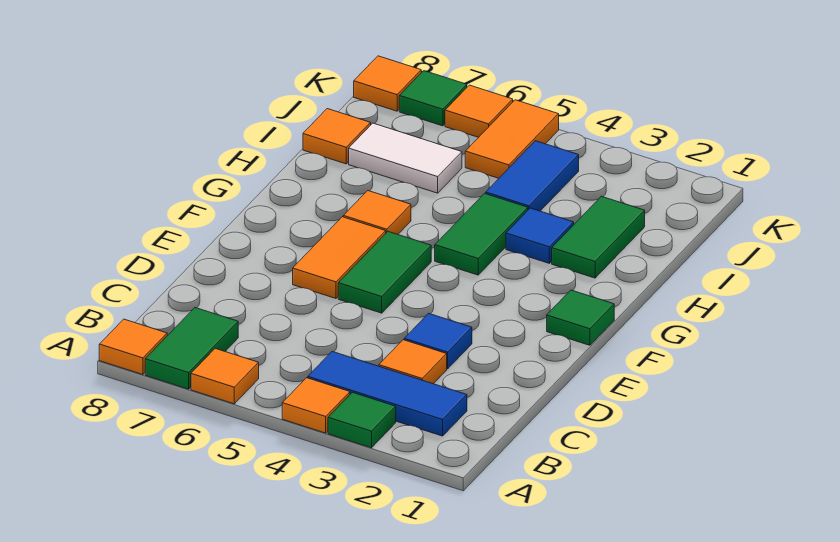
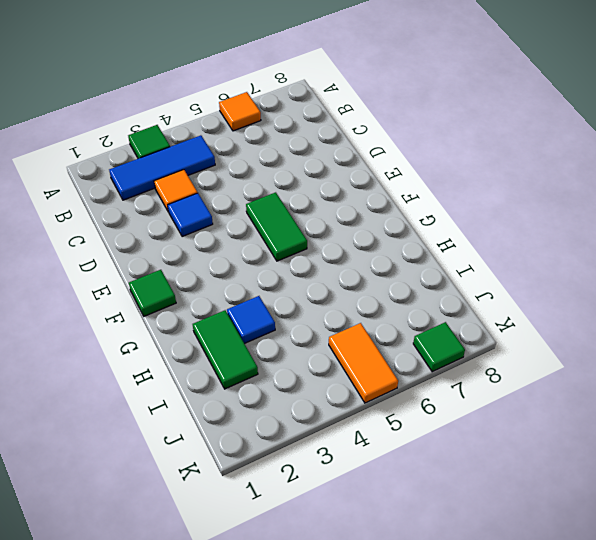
none -> orange tile A4 level 1
none -> green tile A7:B7 level 1
none -> orange tile A8 level 1

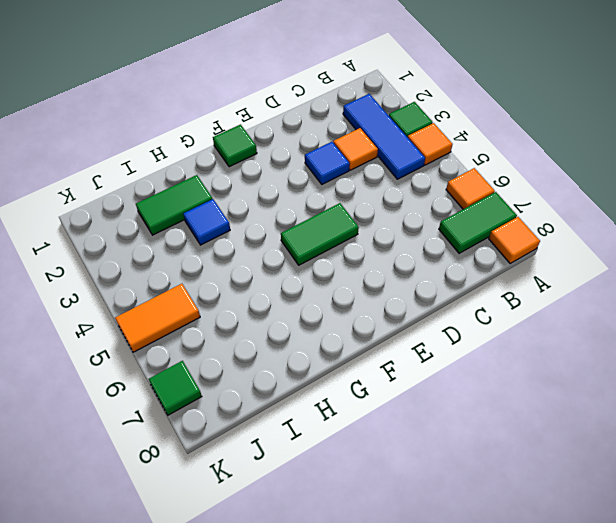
none -> orange tile E6:F6 level 1
none -> green tile G4:H4 level 1
none -> orange tile G6 level 1

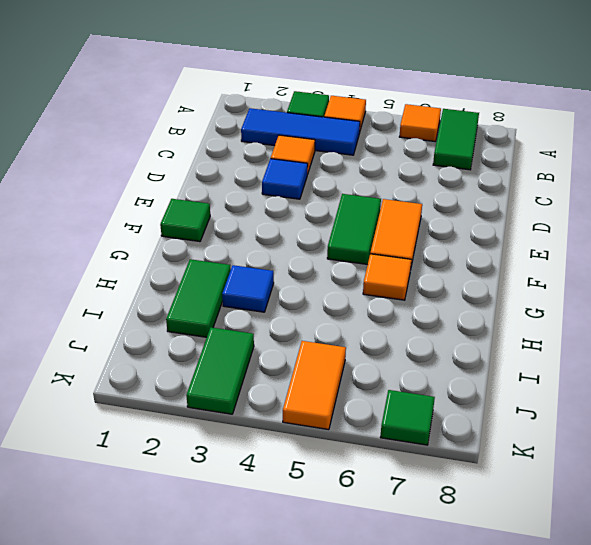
green tile J3:K3 level 1 -> green tile G4:H4 level 1
none -> orange tile A8 level 1
none -> blue tile I4:J4 level 1
none -> white tile I6:I7 level 1

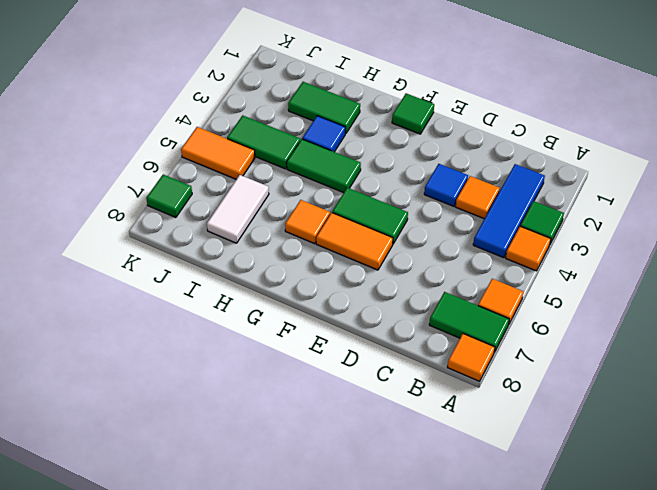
green tile I4:J4 level 1 -> blue tile I4:J4 level 1
none -> orange tile I8 level 1
none -> orange tile K6 level 1
none -> orange tile K8 level 1

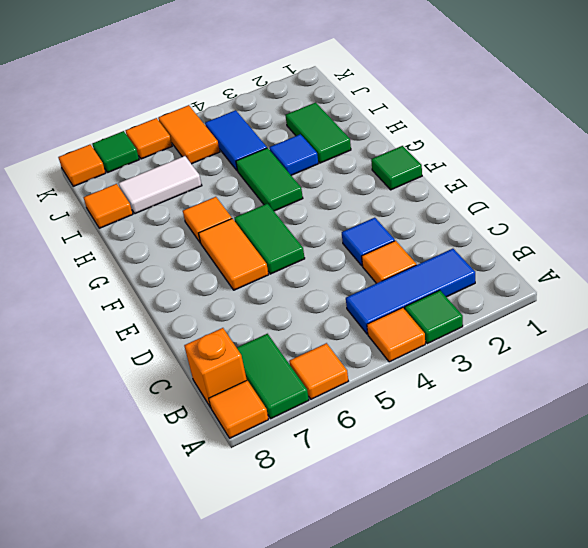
orange brick B8 level 1 -> none

